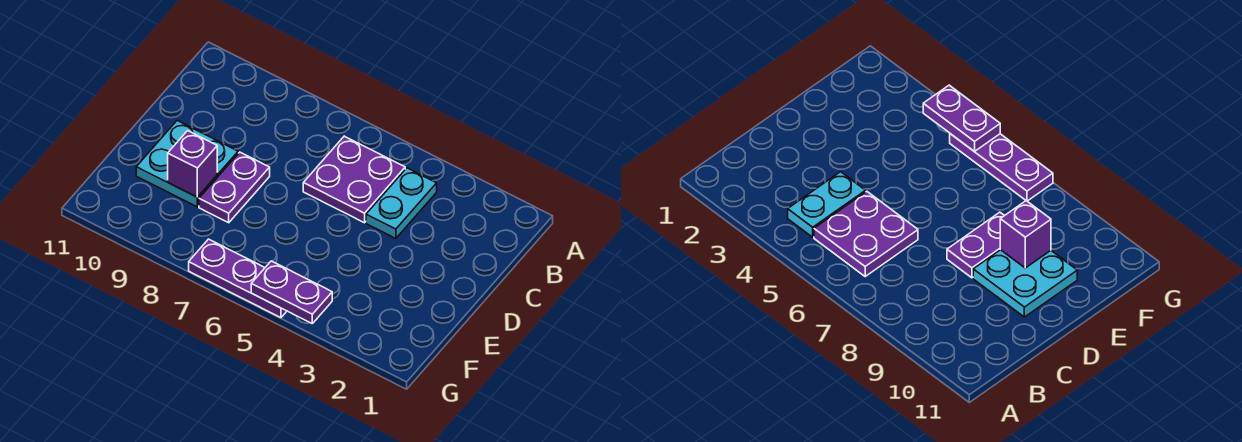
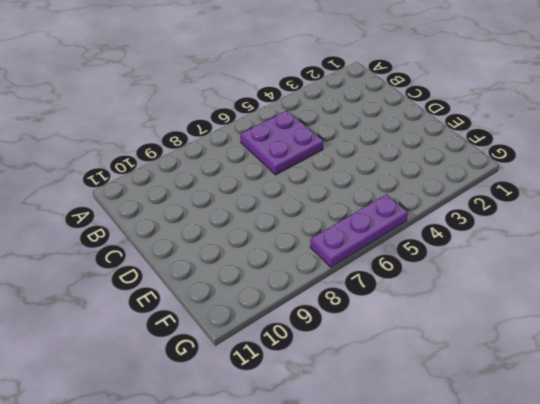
none -> cyan plate B4:C4 level 1
none -> purple plate D8:E8 level 1

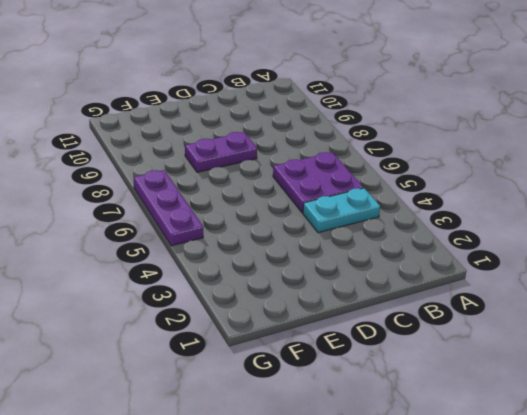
none -> cyan plate D9:E10 level 1
none -> purple brick E9 level 2

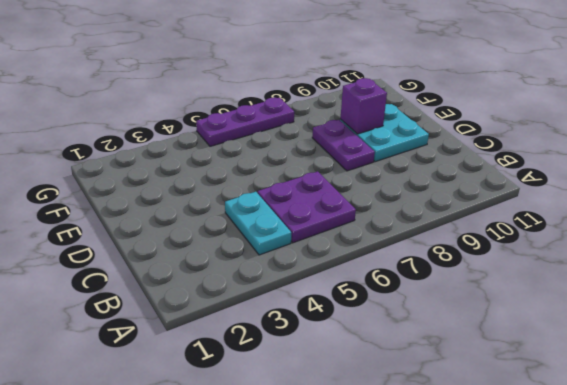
none -> purple plate G4:G5 level 2

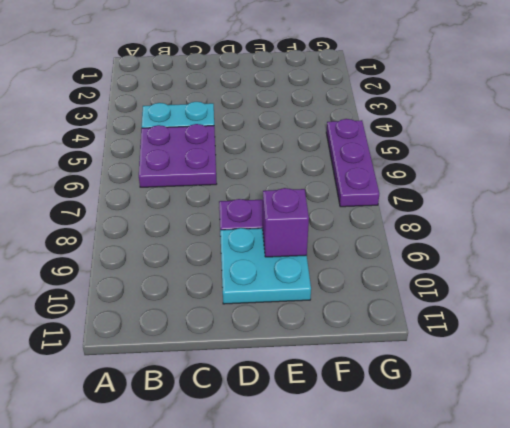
none -> purple plate G4:G5 level 2

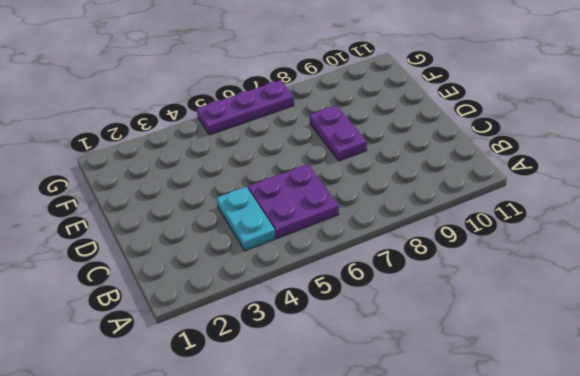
none -> cyan plate D9:E10 level 1
none -> purple brick E9 level 2

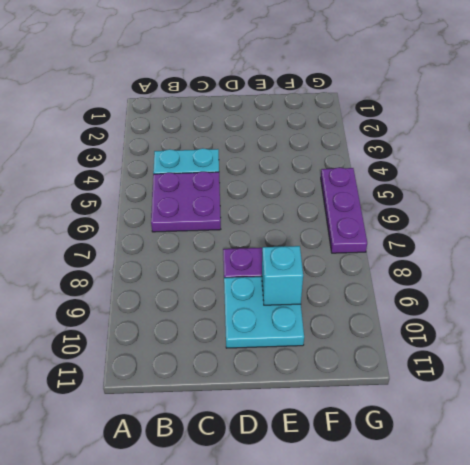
cyan brick E9 level 2 -> purple brick E9 level 2
none -> purple plate G4:G5 level 2

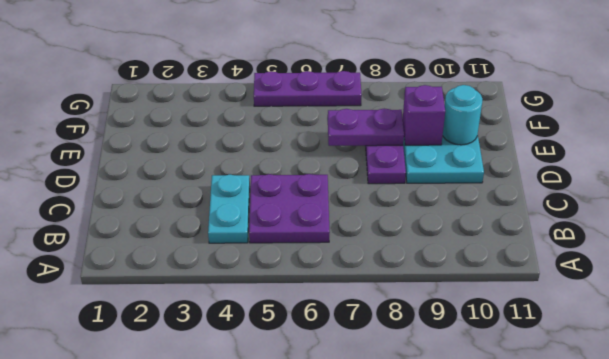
purple plate E7:E8 level 2 -> purple plate G4:G5 level 2
cyan round brick E10 level 2 -> none

